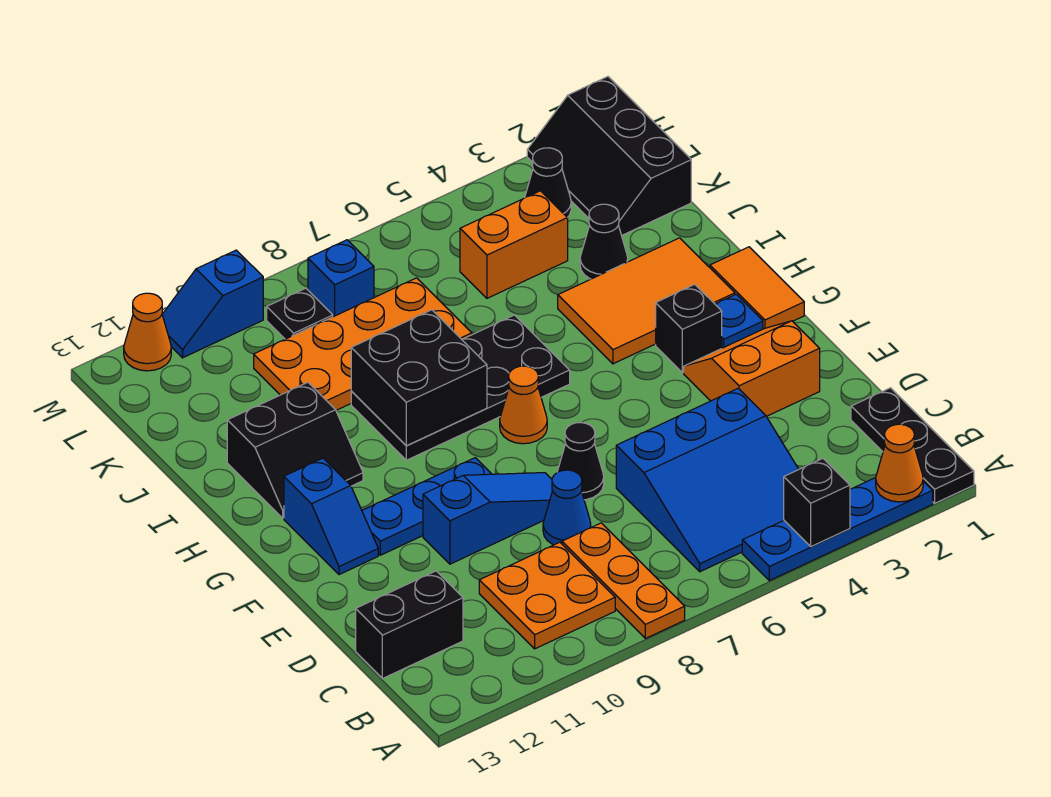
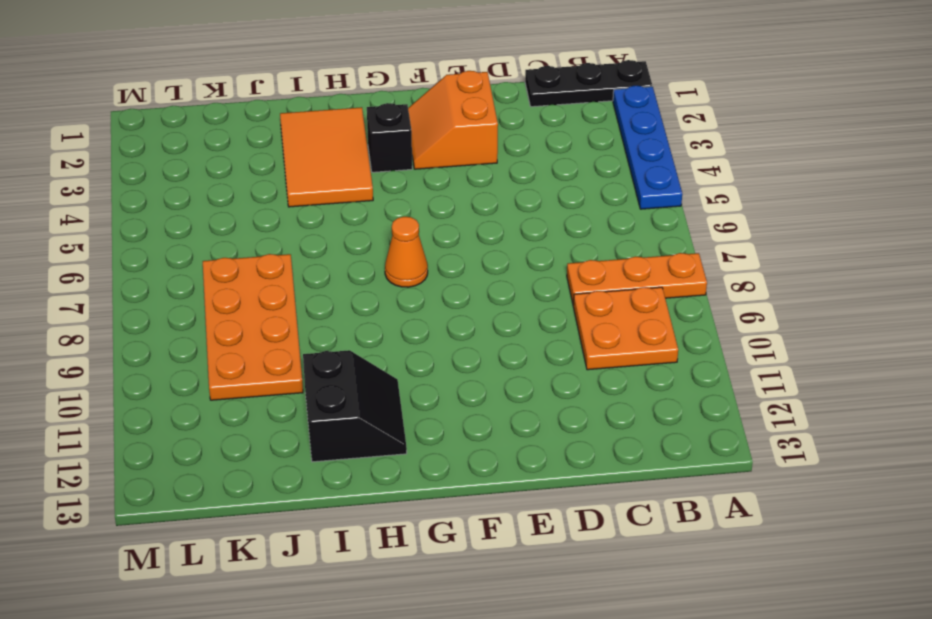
none -> blue slope B4:D6 level 1 top D
none -> black brick C12:C13 level 1
none -> blue cone D8 level 1
none -> black cone E7 level 1

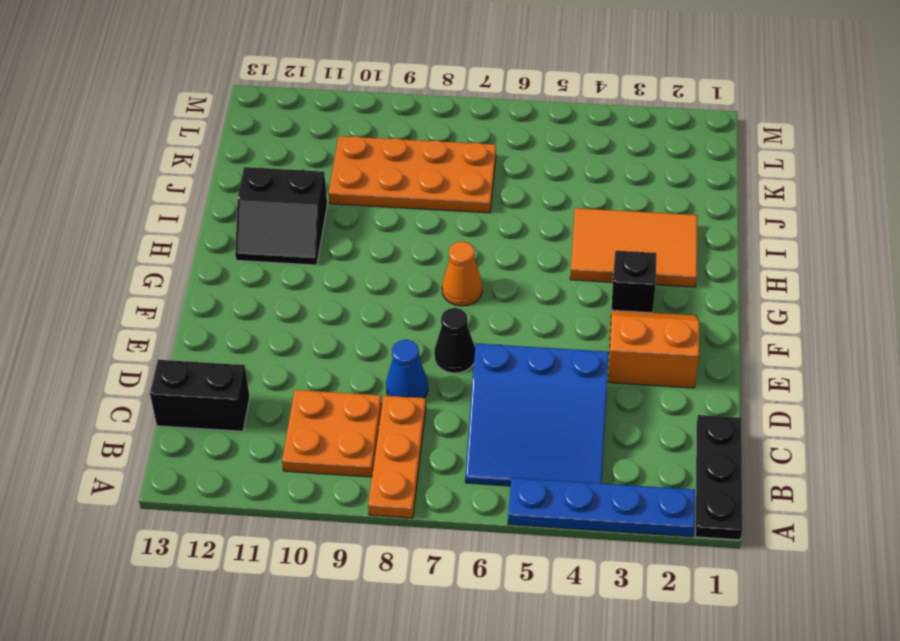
none -> blue slope E8:E10 level 1 top 10
none -> blue plate F9:F11 level 1
none -> blue slope F12:G12 level 1 top G
none -> orange tile G1:H1 level 1

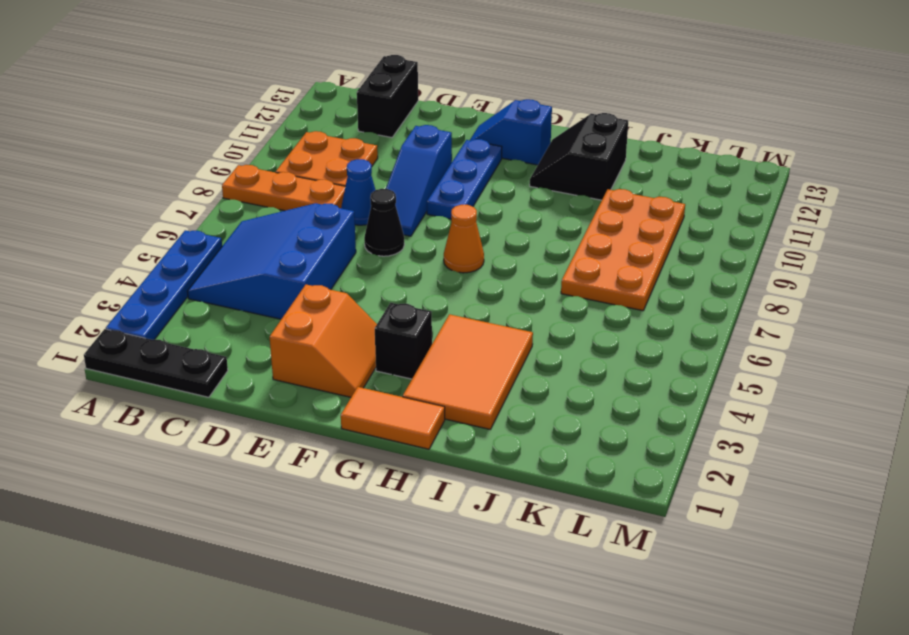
none -> blue plate G2 level 1
none -> black plate H6:I9 level 1
none -> black cone J3 level 1
none -> black slope K1:M2 level 1 top 1

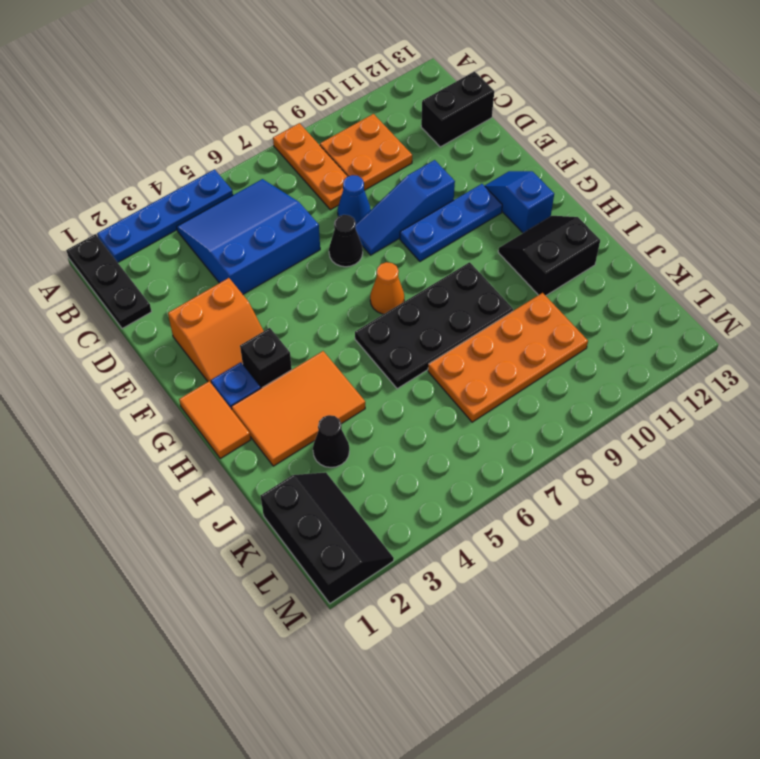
none -> orange brick K4:K5 level 1
none -> black cone L3 level 1
none -> blue brick L8 level 1
none -> black plate L9 level 1

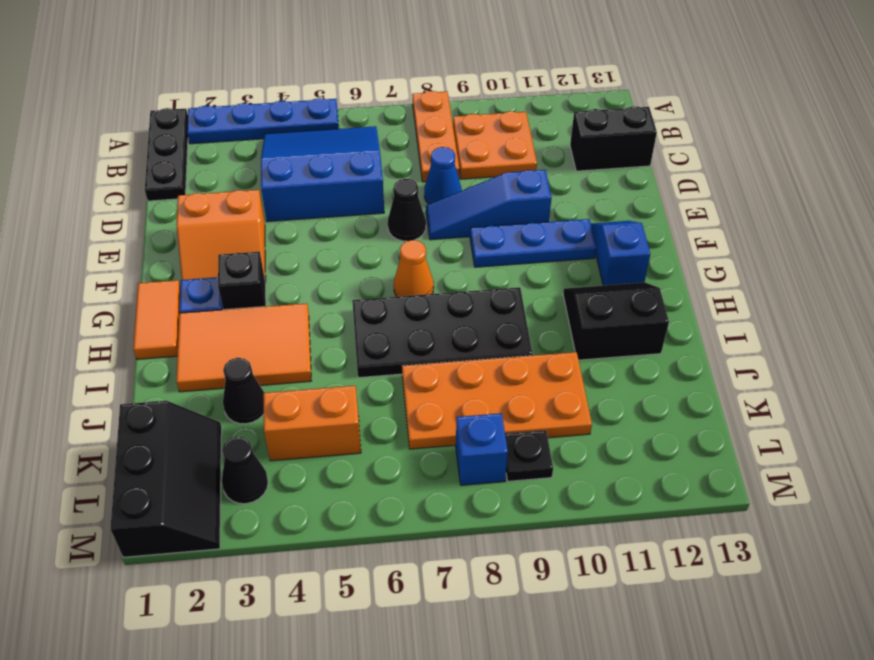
none -> blue slope M10:M11 level 1 top 10
none -> orange cone M12 level 1
none -> orange cone A2 level 2
none -> black brick A4 level 2

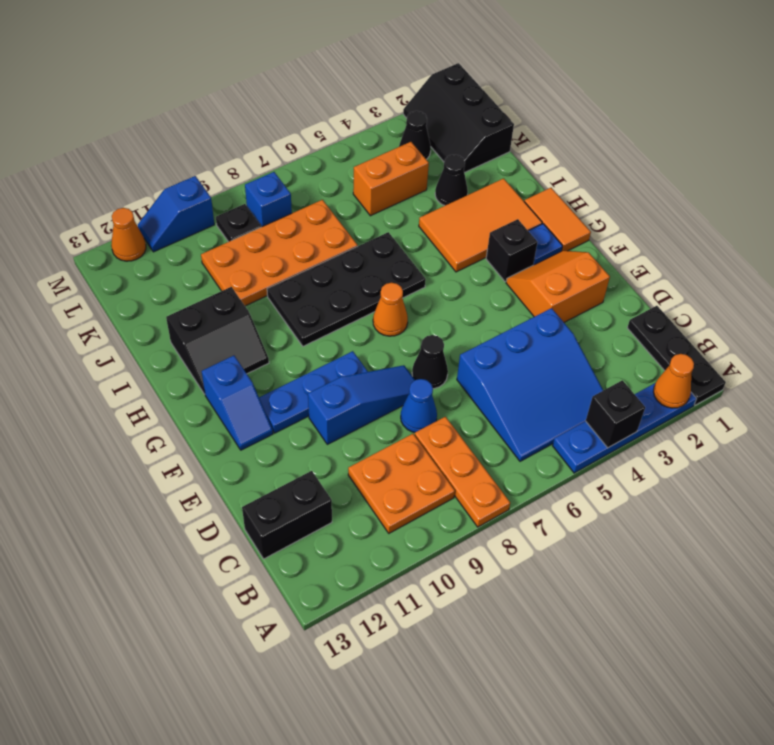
none -> black brick H8:I9 level 2

